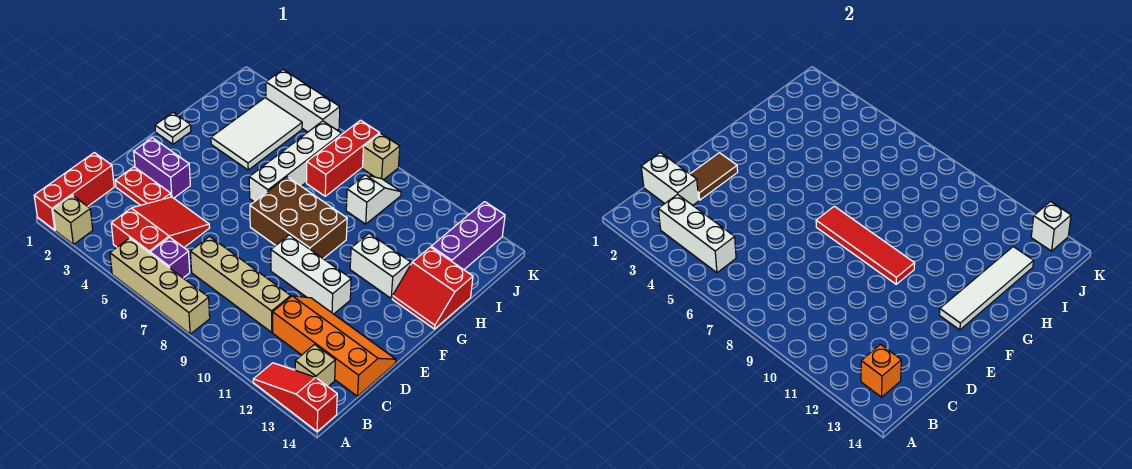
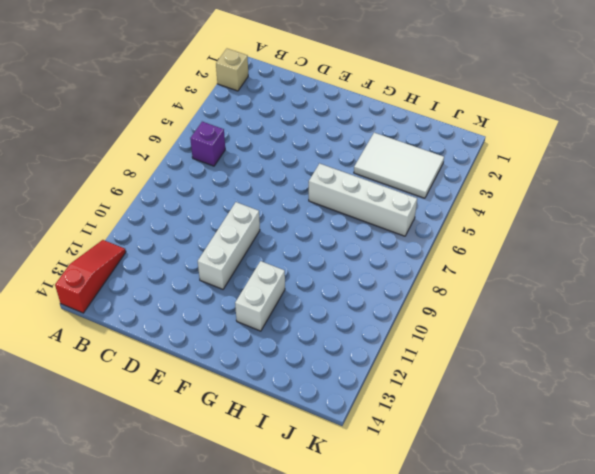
none -> red brick A1:C1 level 1
none -> tan brick A5:A8 level 1
none -> red slope B4:D5 level 1 top B
none -> tan brick B13 level 1

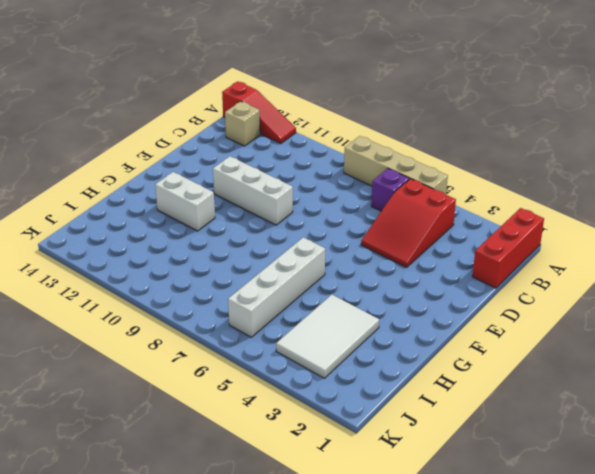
none -> tan brick A2 level 1
none -> tan brick C7:C10 level 1
none -> orange slope C11:D14 level 1 top C
none -> red plate D2:D3 level 1

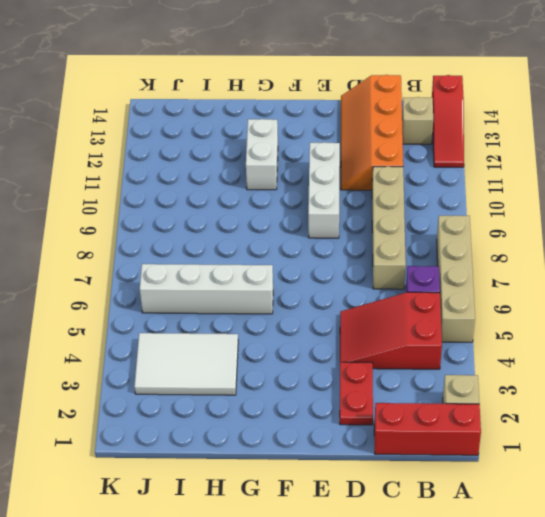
none -> purple brick E2:E3 level 1
none -> brown brick F7:G9 level 1
none -> white plate G1 level 1
none -> red slope G13:H14 level 1 top H

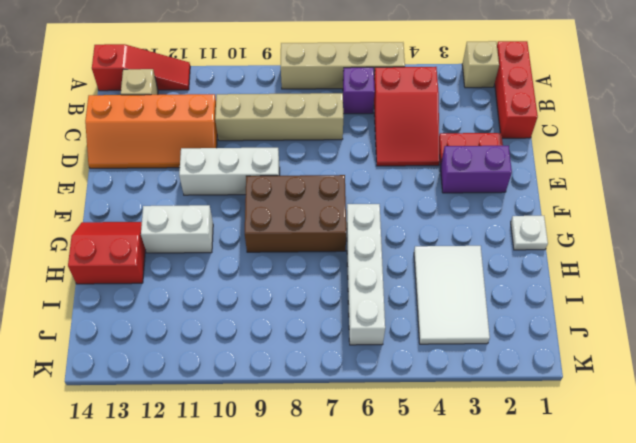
none -> red brick I7:K7 level 1
none -> white slope I9:J9 level 1 top I
none -> purple brick I13:K13 level 1
none -> white brick K3:K5 level 1

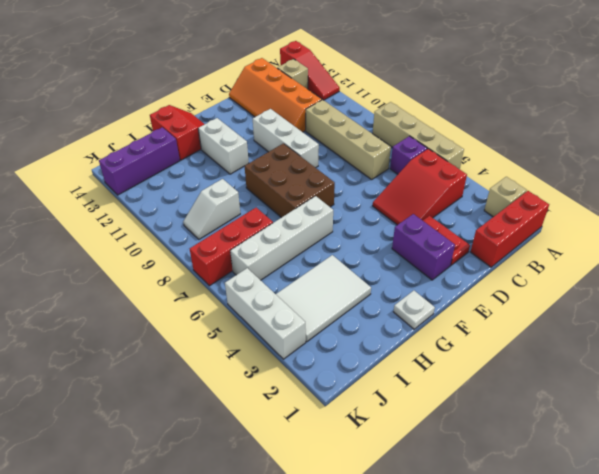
none -> tan brick K8 level 1
none -> white brick B3:B5 level 2
none -> orange brick B13 level 2
none -> white brick C1:C2 level 2

